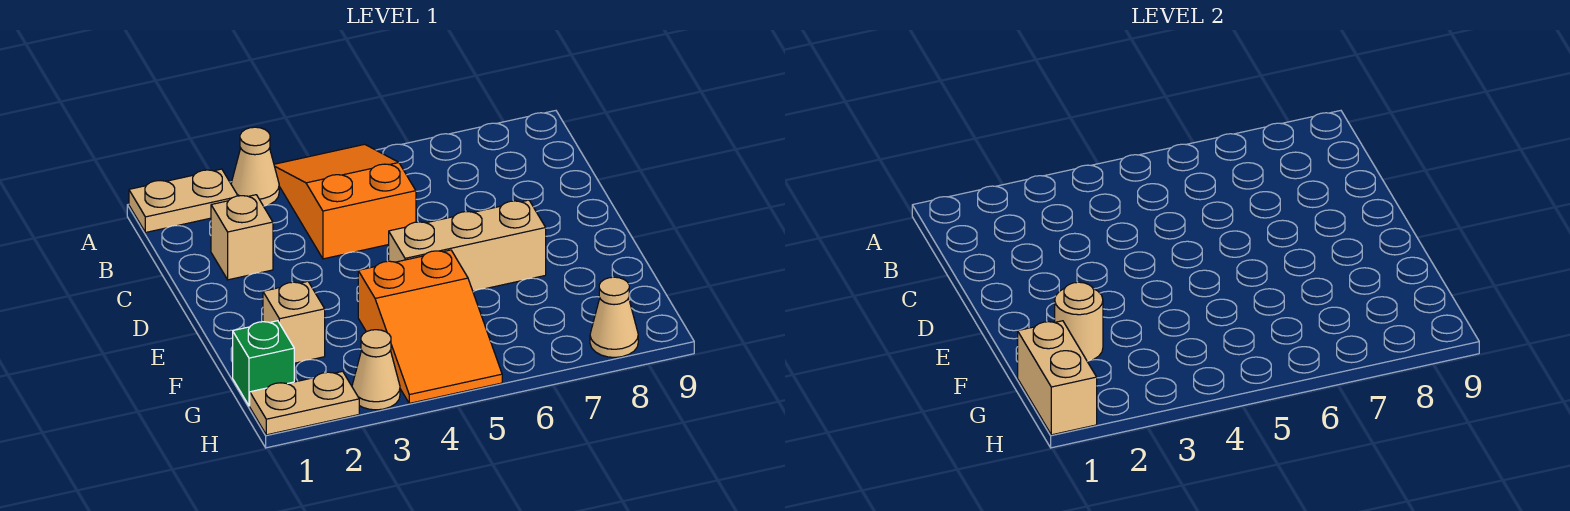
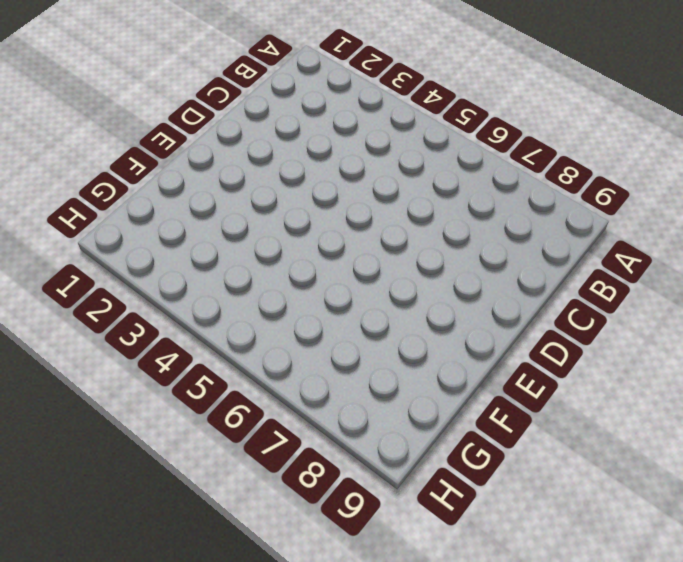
none -> tan plate A1:A2 level 1
none -> tan cone A3 level 1
none -> orange slope A4:C5 level 1 top C

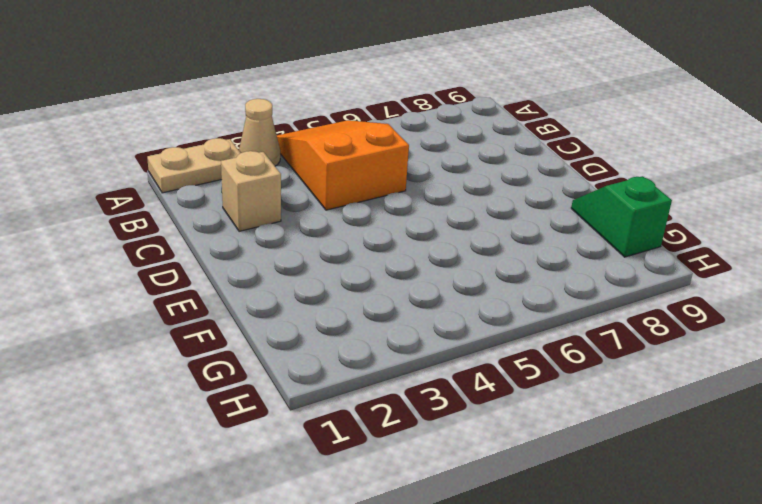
green slope F9:G9 level 1 top G -> none
none -> tan brick E5:E7 level 1
none -> tan brick F2 level 1
none -> orange slope F4:H5 level 1 top F

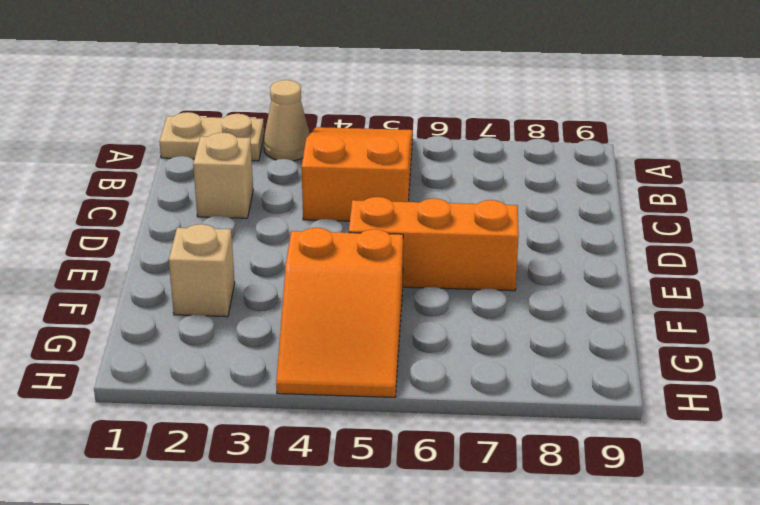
orange brick E5:E7 level 1 -> tan brick E5:E7 level 1
none -> green brick G1 level 1
none -> tan plate H1:H2 level 1
none -> tan cone H3 level 1

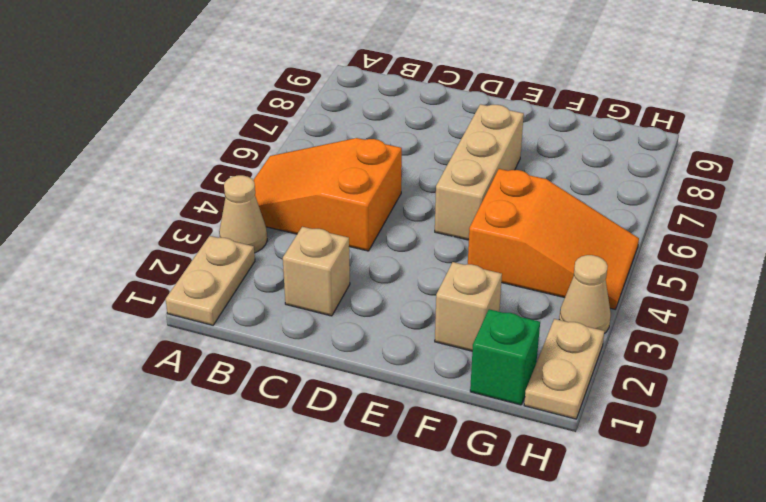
none -> tan cone H8 level 1
none -> tan round brick F2 level 2
none -> tan brick G1:H1 level 2

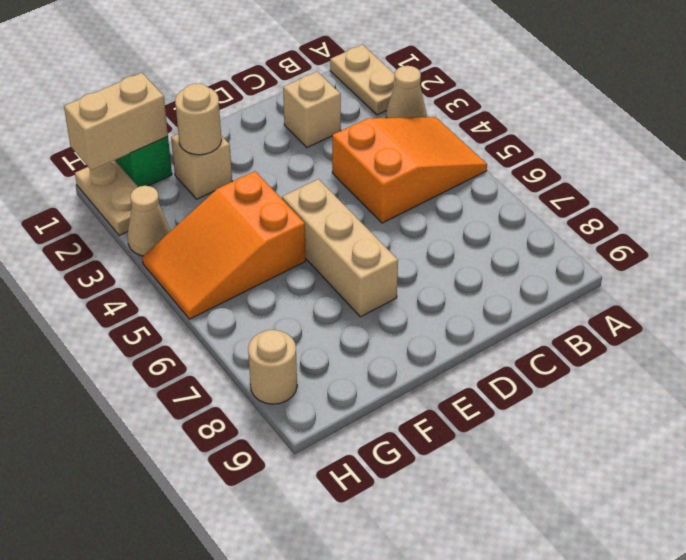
tan round brick H8 level 1 -> tan cone H8 level 1

